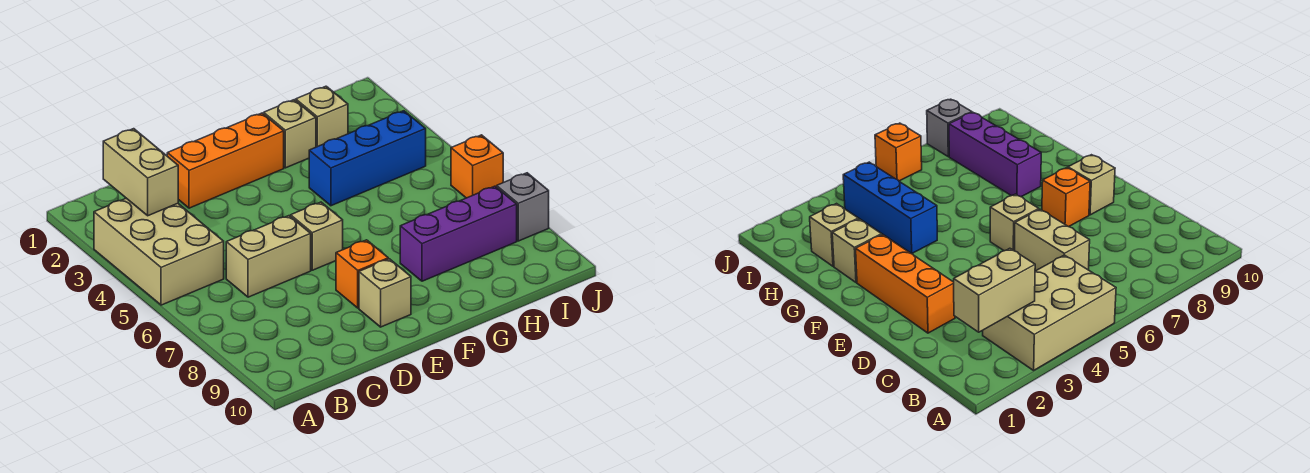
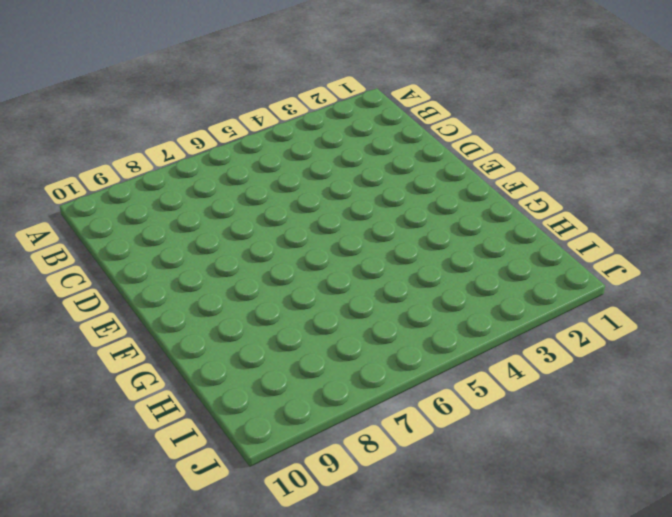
none -> tan brick A3:B5 level 1
none -> tan brick C6:D6 level 1
none -> orange brick D2:F2 level 1

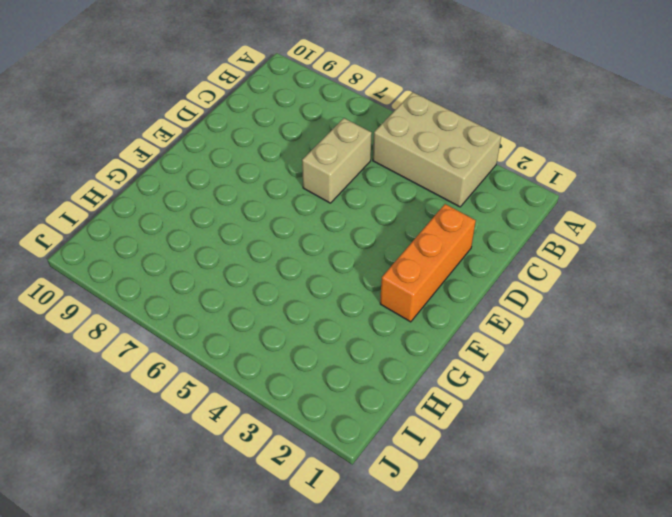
none -> tan brick E6 level 1
none -> orange brick E8 level 1
none -> tan brick E9 level 1

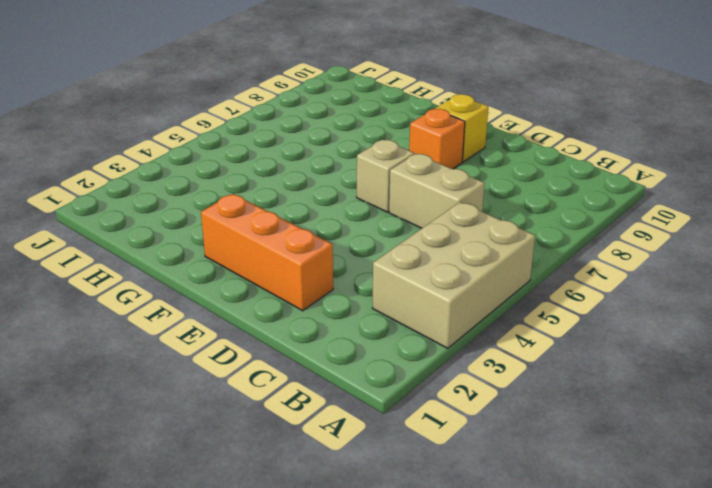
yellow brick E9 level 1 -> tan brick E9 level 1
none -> tan brick G2 level 1
none -> blue brick G4:I4 level 1
none -> purple brick G8:I8 level 1

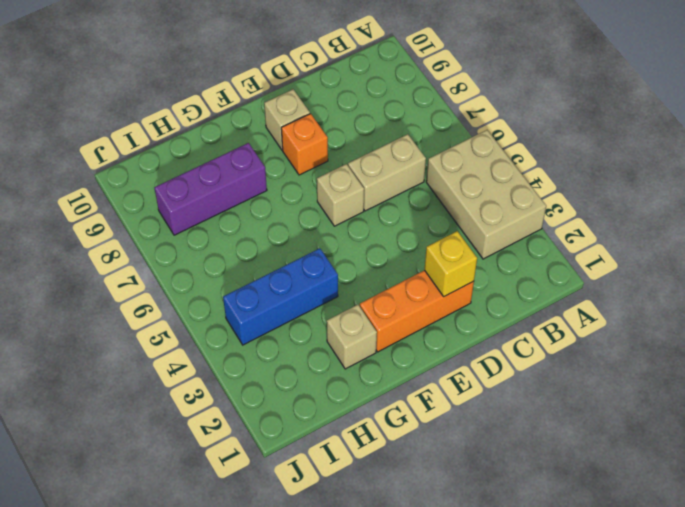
yellow brick D2 level 2 -> none
none -> tan brick H2 level 1
none -> orange brick J6 level 1
none -> grey brick J8 level 1

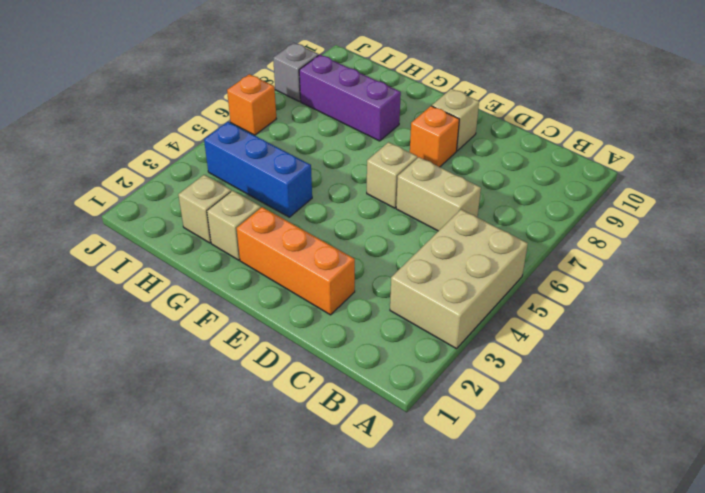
none -> tan brick B2:B3 level 2

